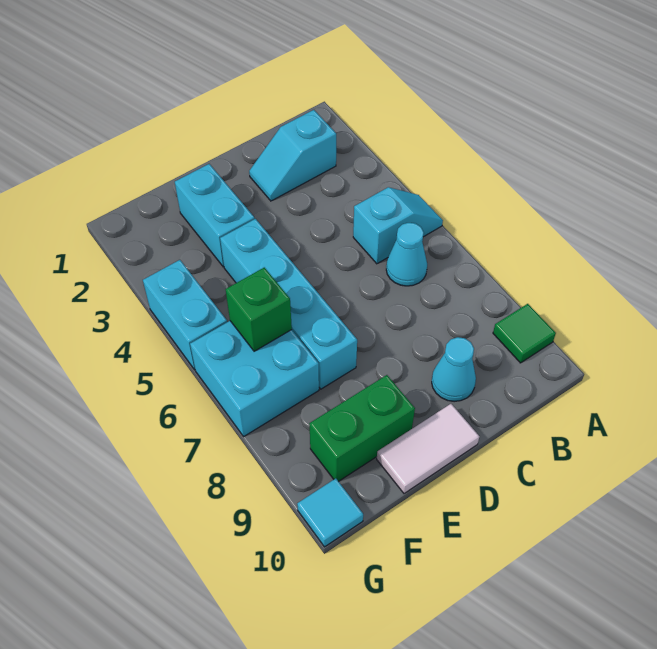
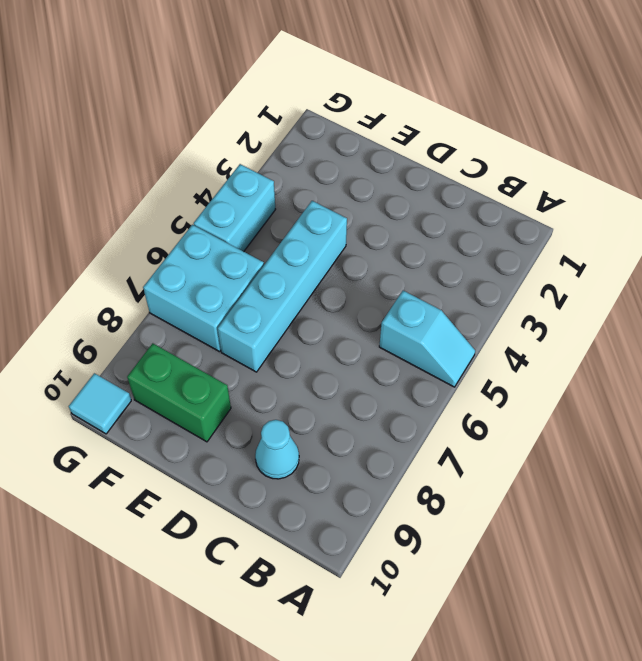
none -> green tile A9 level 1
none -> cyan slope B2:C2 level 1 top B
none -> cyan cone B6 level 1

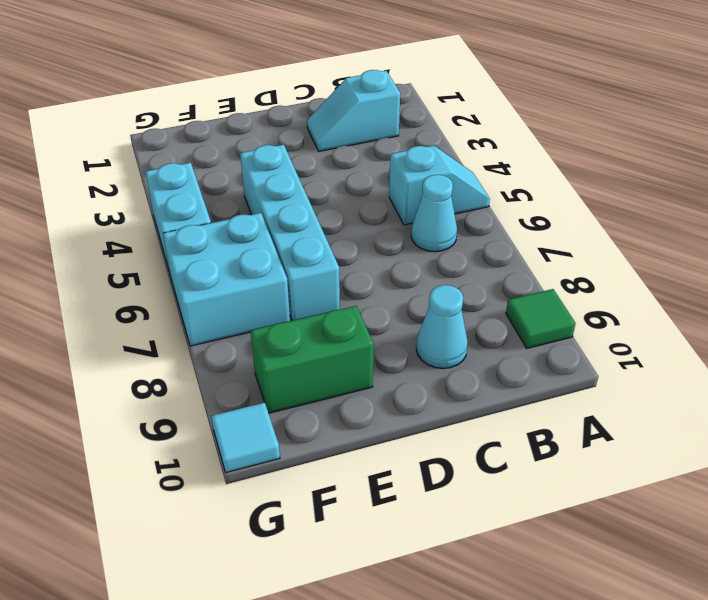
none -> white tile D10:E10 level 1
none -> cyan brick E2:E3 level 1
none -> green brick F6 level 2

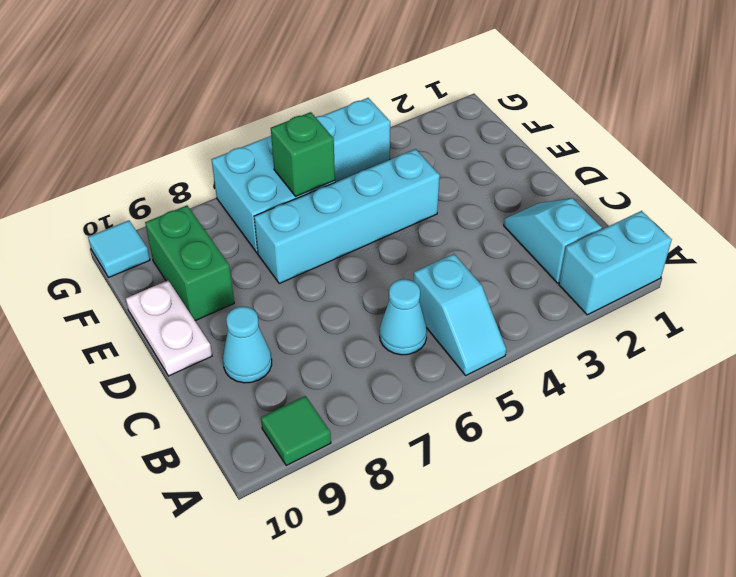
cyan brick A1:A2 level 1 -> cyan brick E2:E3 level 1
white plate D10:E10 level 1 -> white tile D10:E10 level 1

